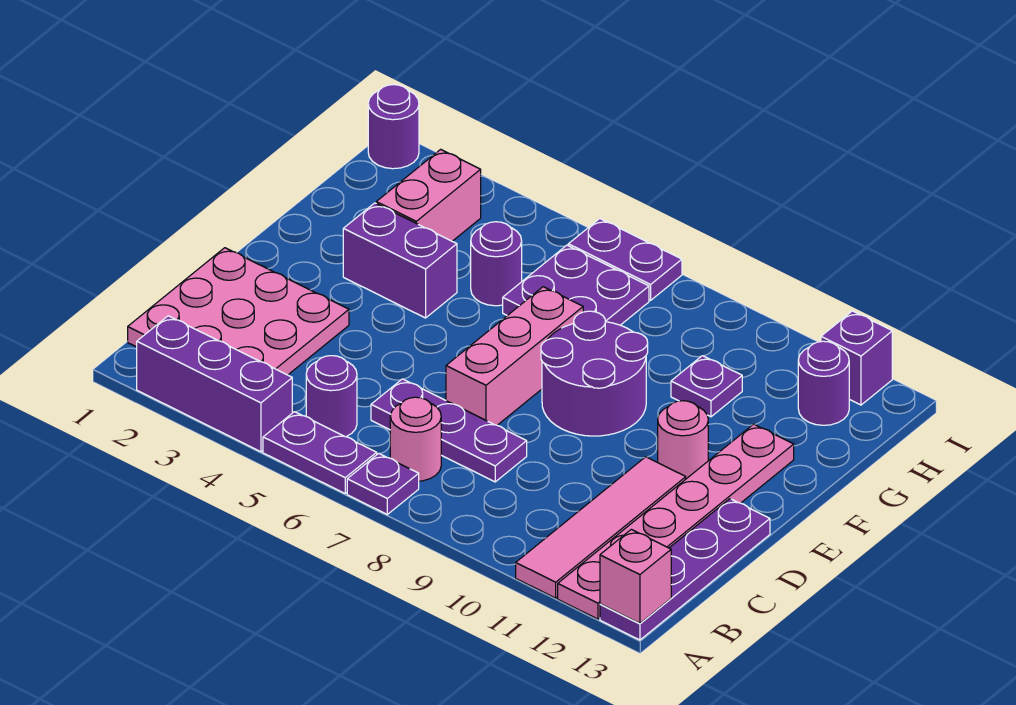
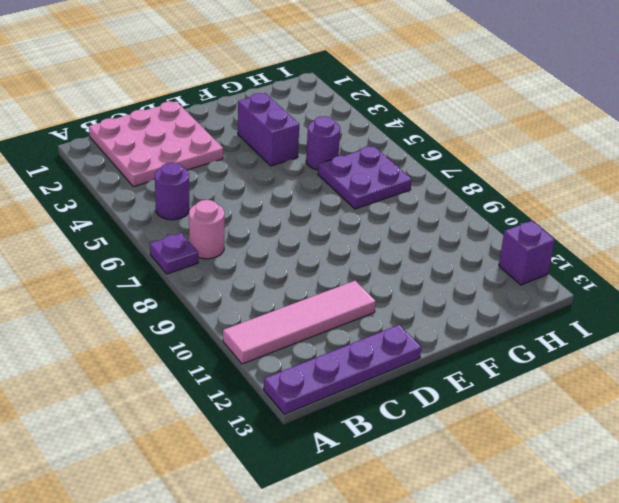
none -> purple brick A2:A4 level 1
none -> purple plate A5:A6 level 1
none -> pink plate A12:F12 level 1

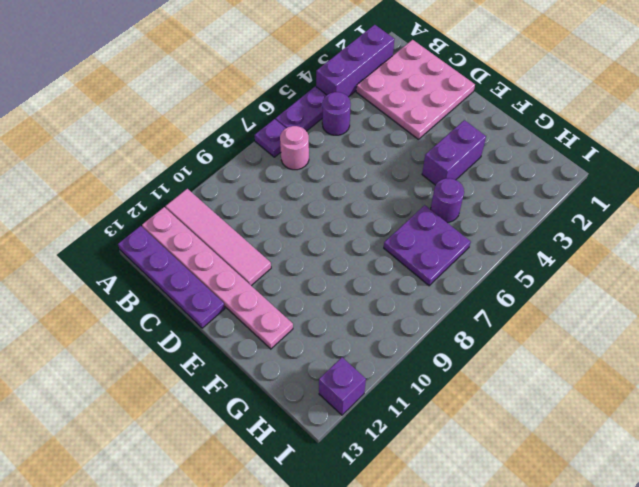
none -> purple plate C6:C8 level 1
none -> pink brick D7:F7 level 1
none -> purple round brick E8:F9 level 1

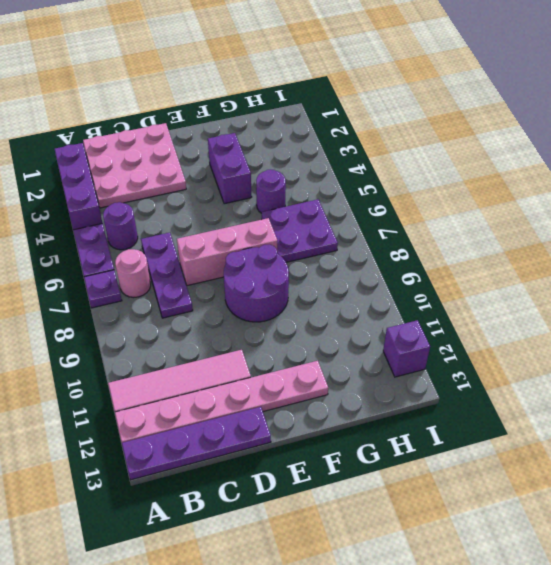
none -> pink round brick E11 level 1
none -> pink brick G3:H3 level 1
none -> purple plate G10 level 1

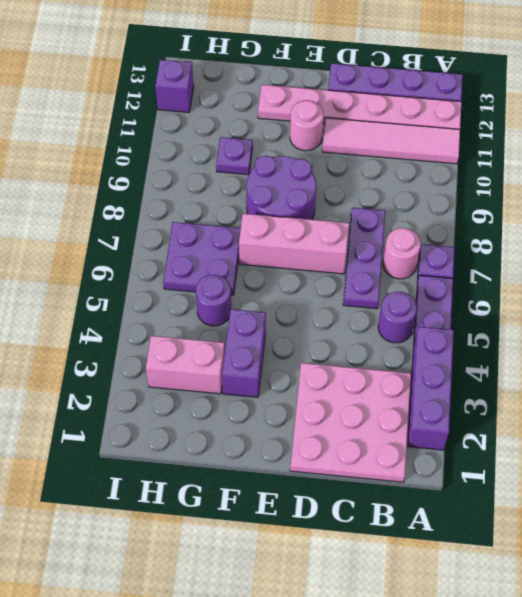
none -> purple round brick H12 level 1
none -> purple round brick I1 level 1
none -> purple plate I6:I7 level 1

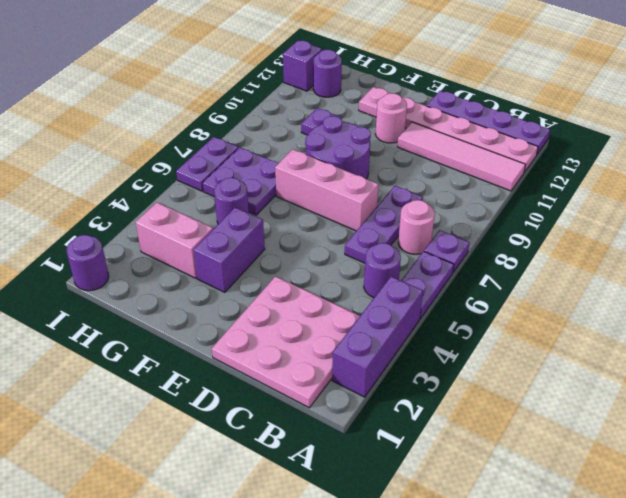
none -> pink brick A13 level 2

